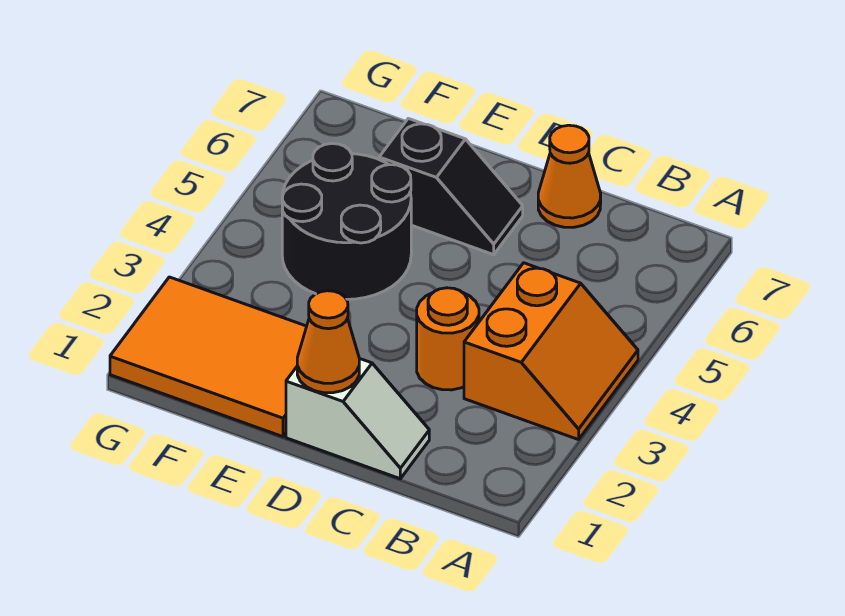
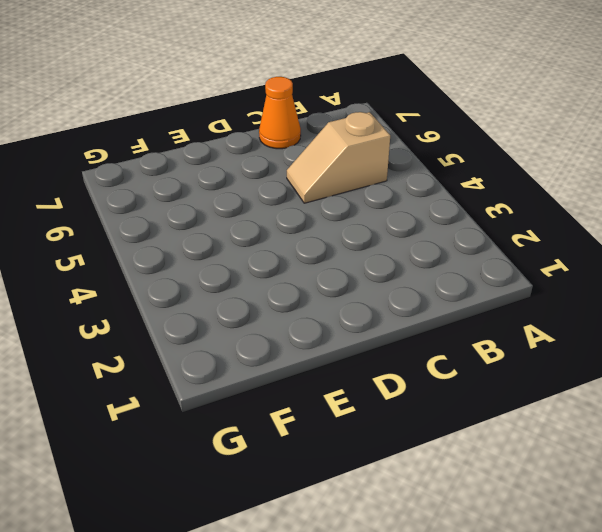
tan slope B5:C5 level 1 top B -> none
none -> orange slope A3:B4 level 1 top B
none -> white slope C1:D1 level 1 top D

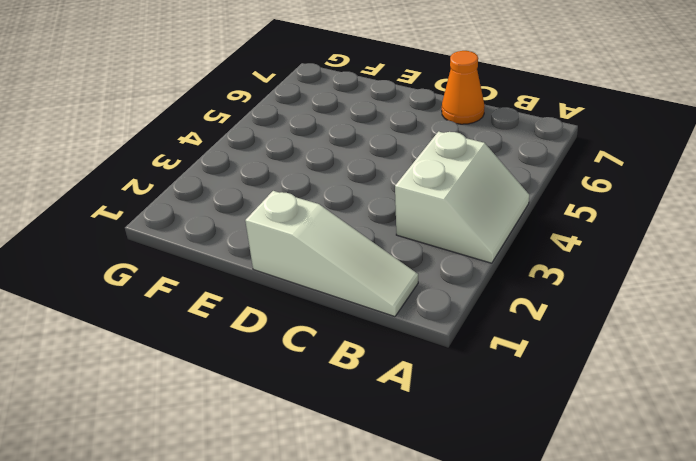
white slope A3:B4 level 1 top B -> orange slope A3:B4 level 1 top B
white slope B1:D1 level 1 top D -> white slope C1:D1 level 1 top D
none -> orange round brick C3 level 1
none -> black slope D6:E6 level 1 top E

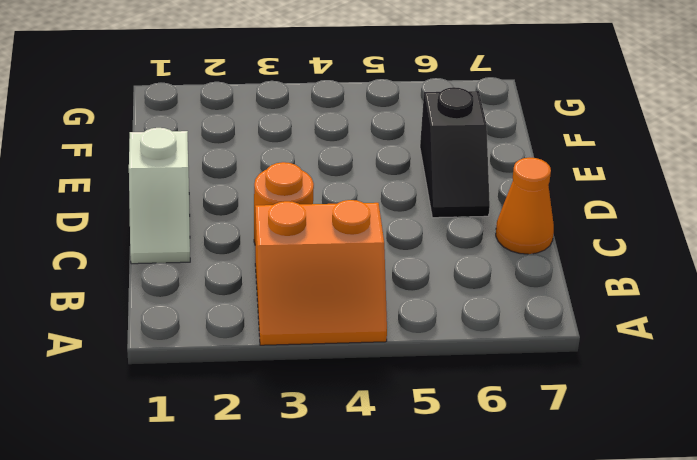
none -> orange tile E1:G2 level 1
none -> black round brick E4:F5 level 1

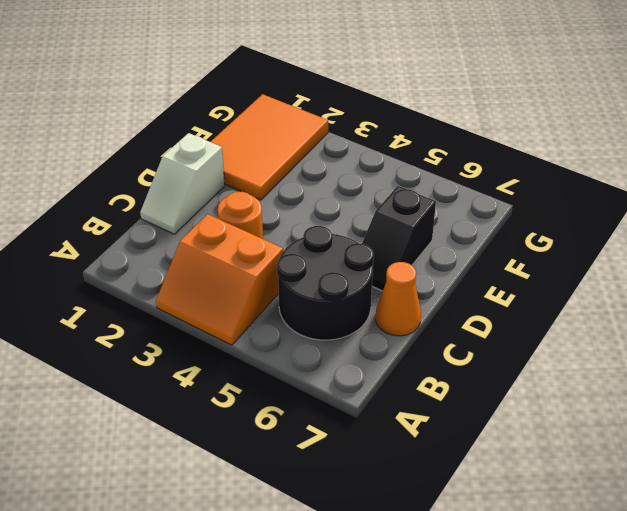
black round brick B5:C6 level 1 -> black round brick E4:F5 level 1
none -> orange cone D1 level 2

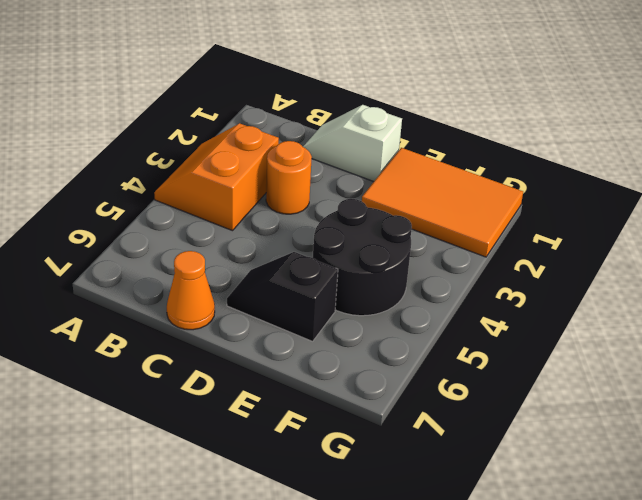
none -> orange cone D1 level 2

